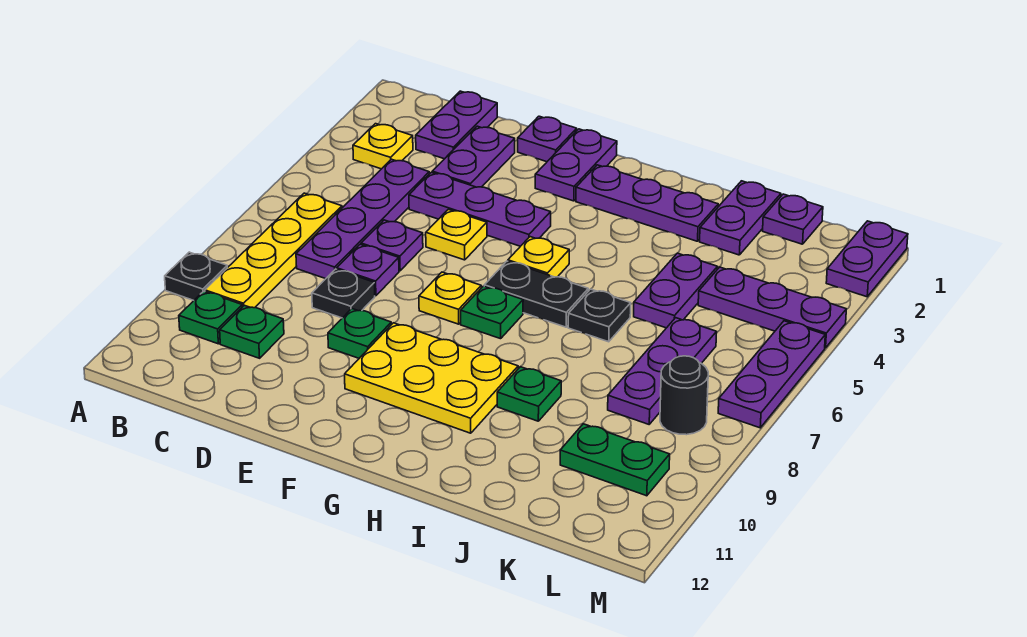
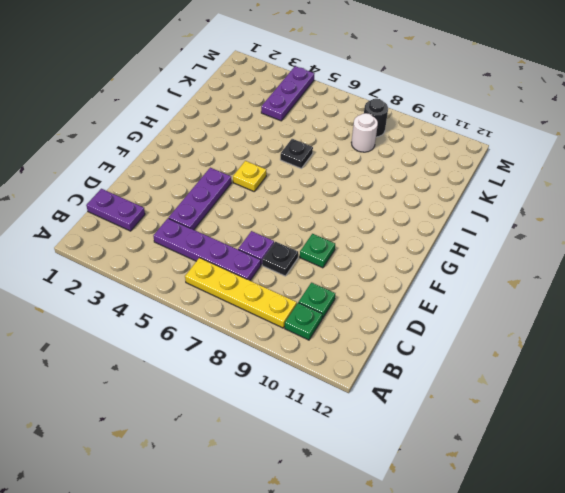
white round brick K8 level 1 -> purple plate K6:K8 level 1
none -> black plate A9 level 1
none -> yellow plate B3 level 1
none -> purple plate D2:D3 level 1
none -> purple plate D6 level 1

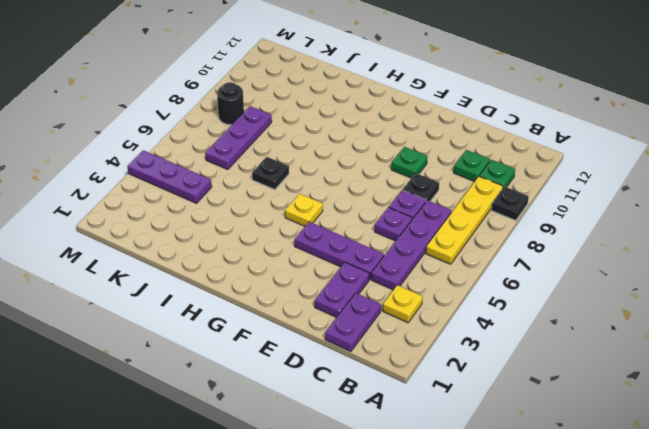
none -> purple plate E1 level 1
none -> yellow plate E5 level 1
none -> purple plate F1:F2 level 1
none -> yellow plate F7 level 1

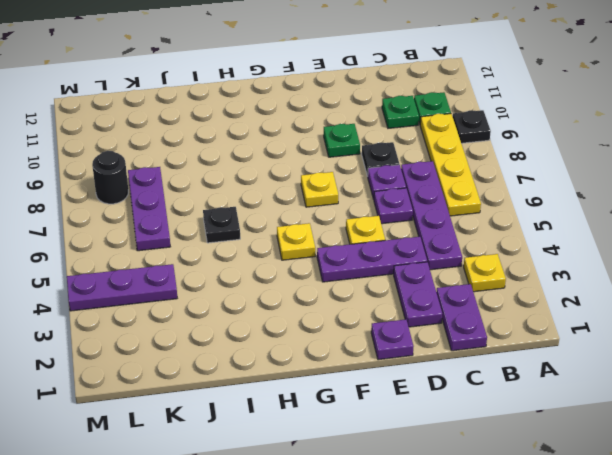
none -> purple plate F1:F2 level 1
none -> yellow plate F9:H10 level 1
none -> purple plate G2:I2 level 1
none -> black plate G6:H6 level 1

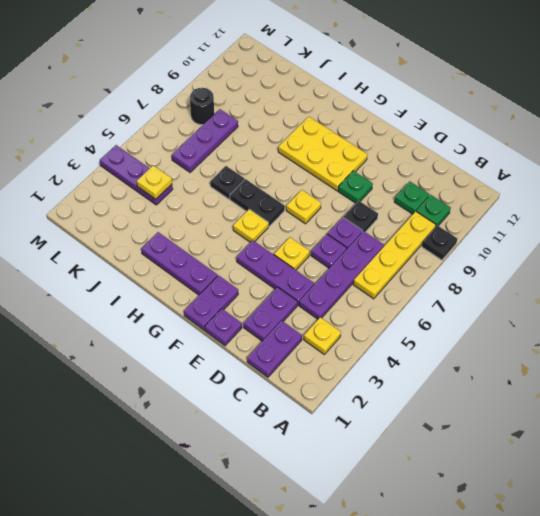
yellow plate K4 level 2 -> none
none -> green plate G7 level 1
none -> green plate I9 level 1
none -> purple plate J1:J2 level 1
none -> purple plate J4:J5 level 1

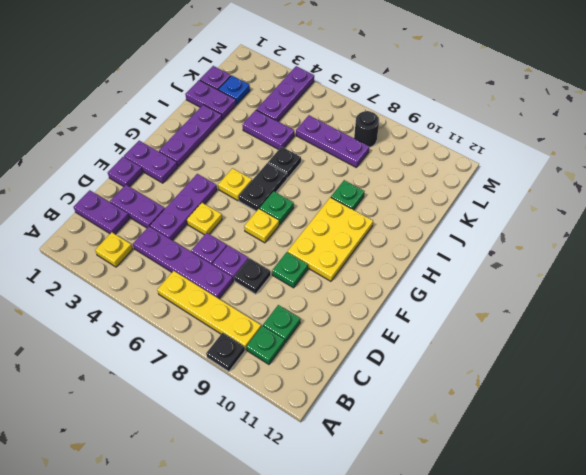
blue plate K2 level 1 -> none
none -> green plate K10:L10 level 1
none -> purple plate M1:M2 level 1
none -> purple plate M5:M7 level 1

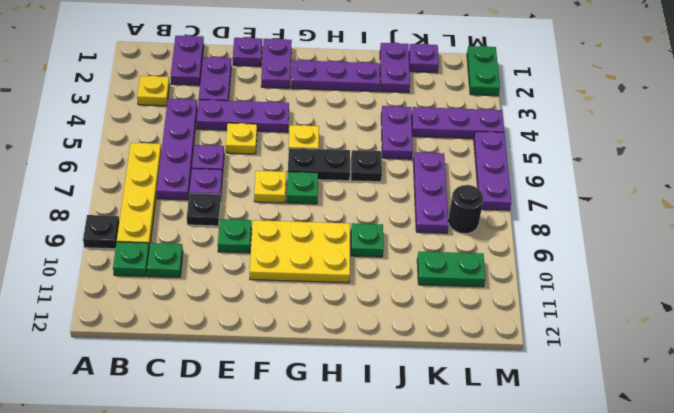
green plate M1:M2 level 1 -> purple plate M1:M2 level 1

